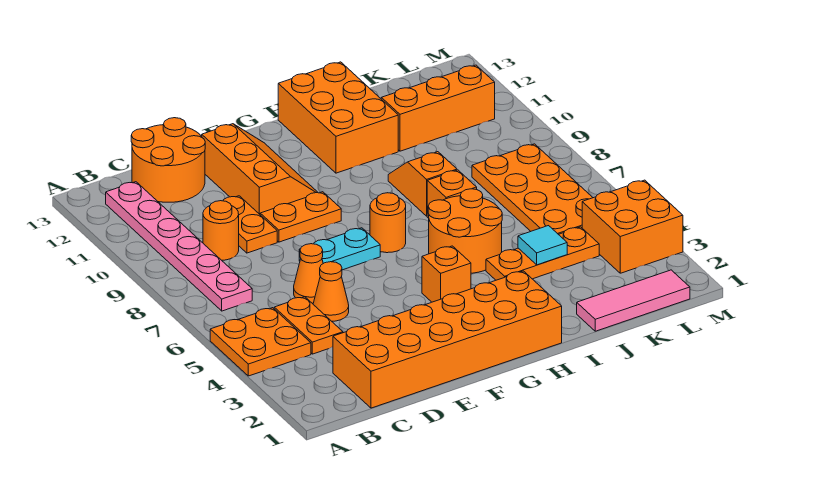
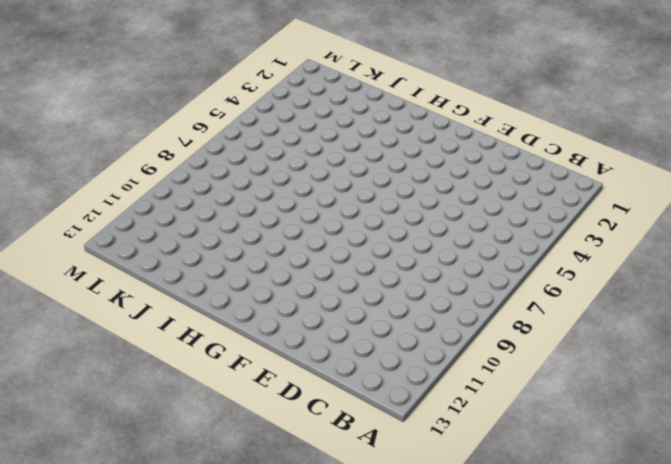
none -> orange plate A4:B5 level 1
none -> pink plate B7:B12 level 1
none -> orange brick C1:H2 level 1

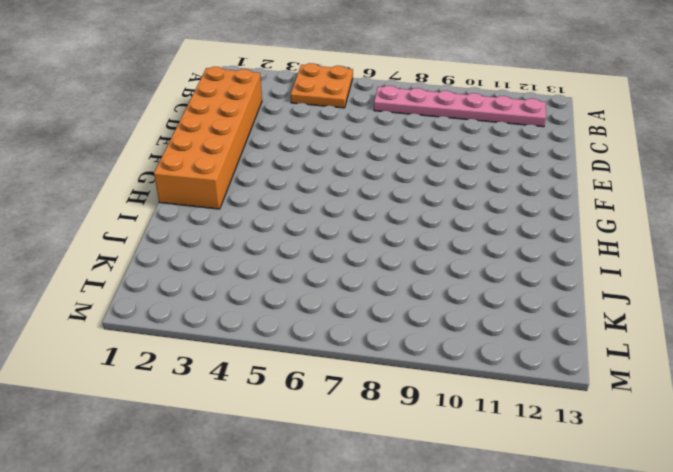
none -> orange plate C4:C5 level 1
none -> orange round brick C9 level 1
none -> orange round brick C12:D13 level 1

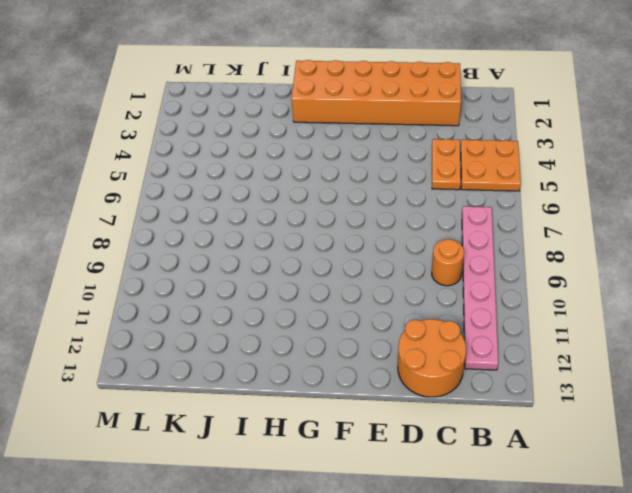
none -> orange cone D5 level 1
none -> orange cone D6 level 1
none -> orange plate D9:D10 level 1

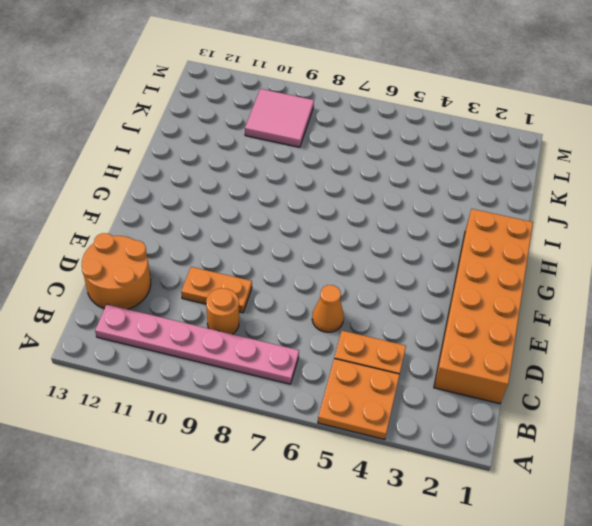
pink tile K9:L10 level 1 -> none
none -> orange cone D5 level 1
none -> cyan plate E7:F7 level 1
none -> orange plate E9:F9 level 1

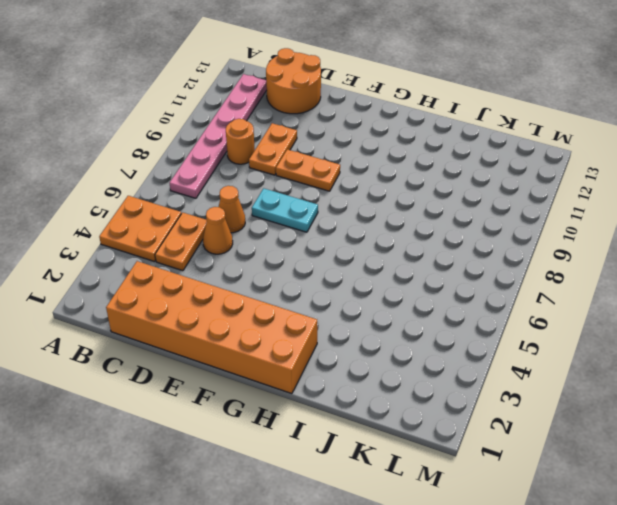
none -> orange slope E10:F12 level 1 top E
none -> orange brick G4 level 1
none -> orange round brick G7 level 1

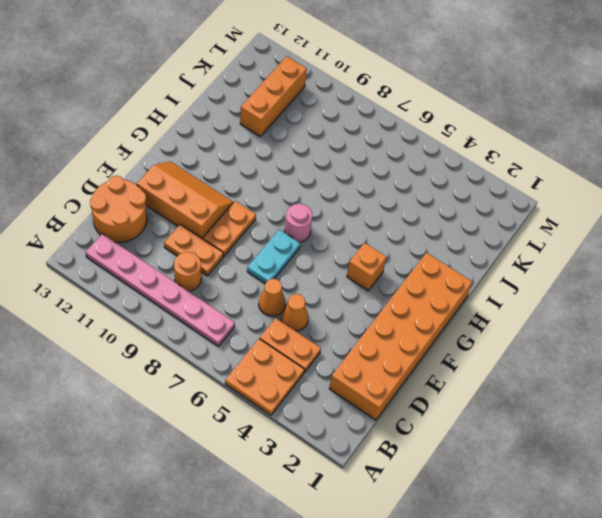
pink round brick G7 level 1 -> orange round brick G7 level 1
none -> orange round brick H5:I6 level 1
none -> orange brick H11:I13 level 1
none -> orange plate I4:K4 level 1

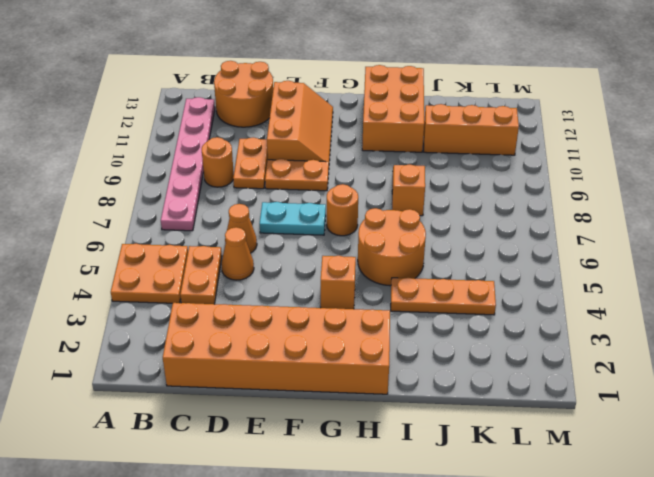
none -> orange brick I7 level 1
none -> pink tile J1:L1 level 1
none -> orange plate K5:L8 level 1

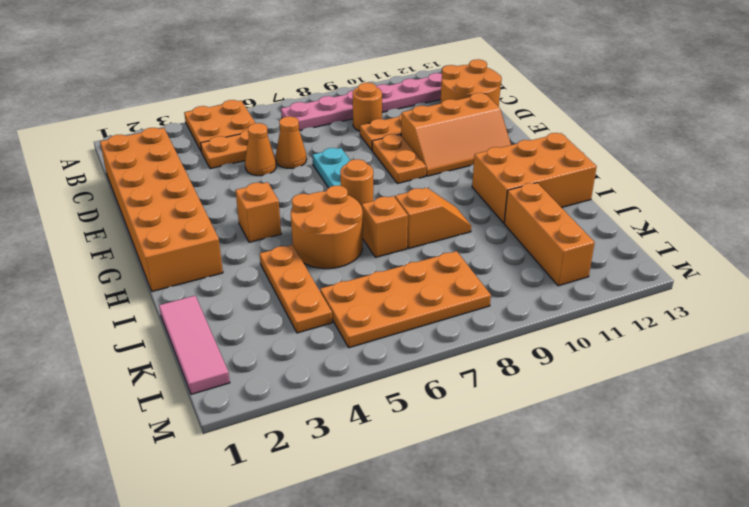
none -> orange brick L3:M4 level 1
none -> cyan tile J4 level 2

